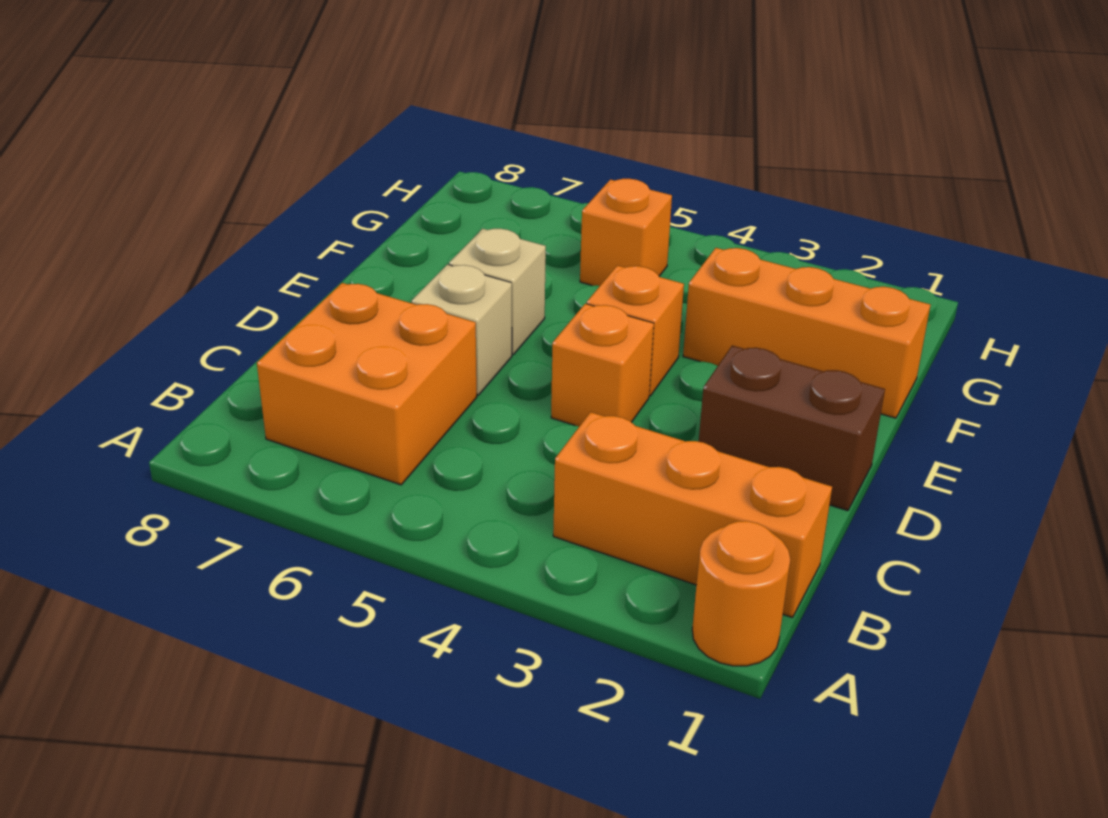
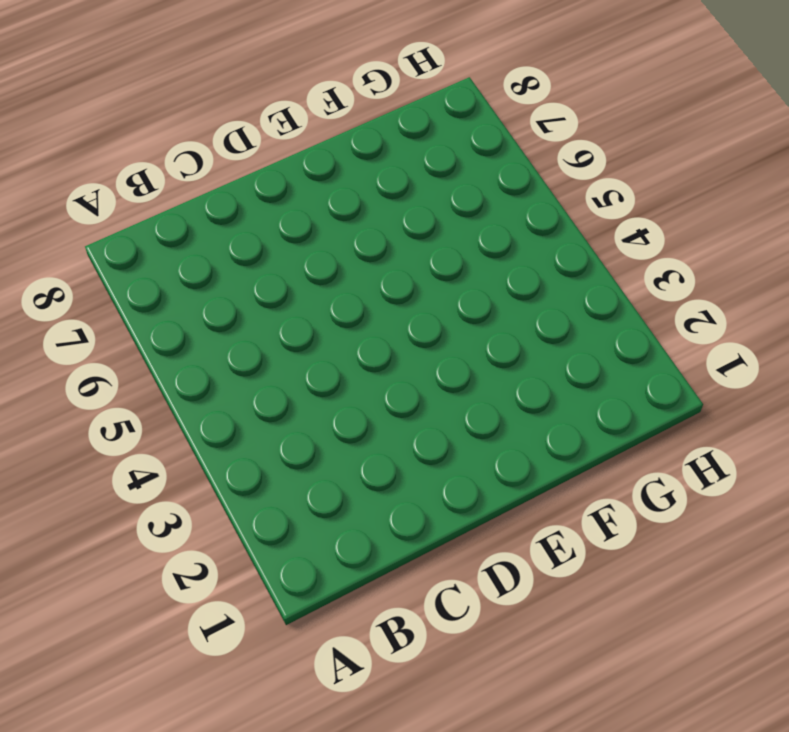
none -> orange round brick A1 level 1
none -> orange brick B1:B3 level 1

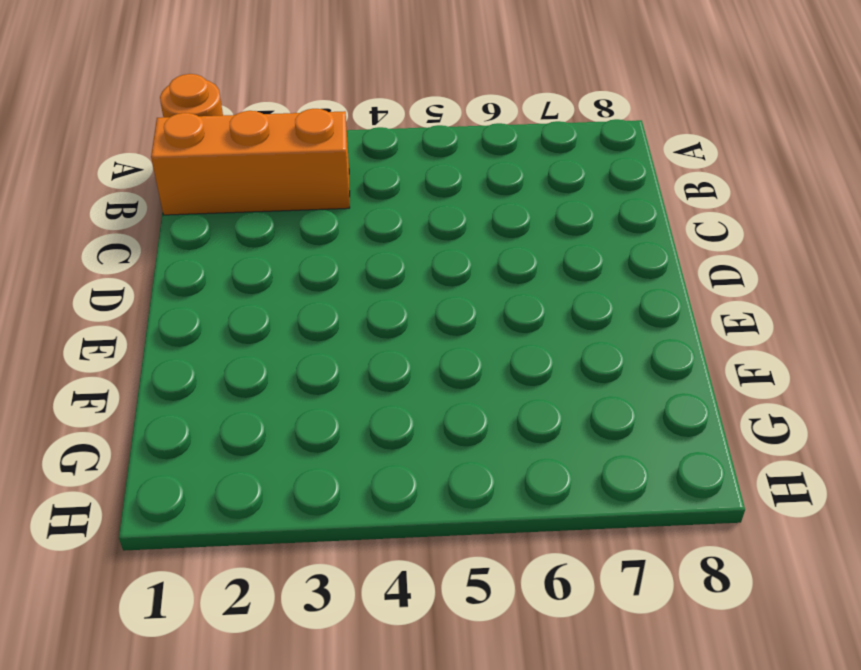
none -> orange brick B6:C7 level 1
none -> brown brick D1:D2 level 1

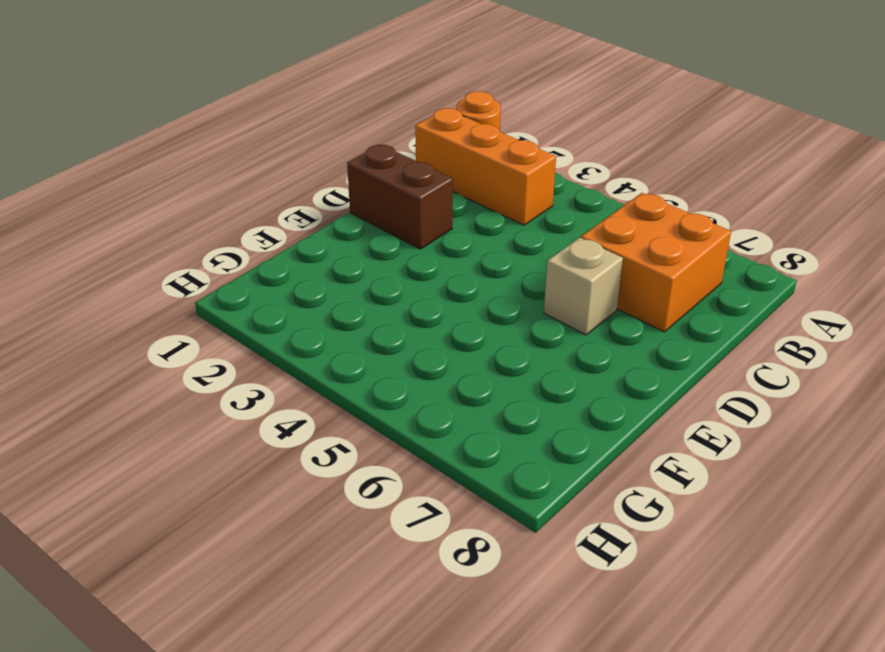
none -> orange brick D4 level 1
none -> orange brick E4 level 1

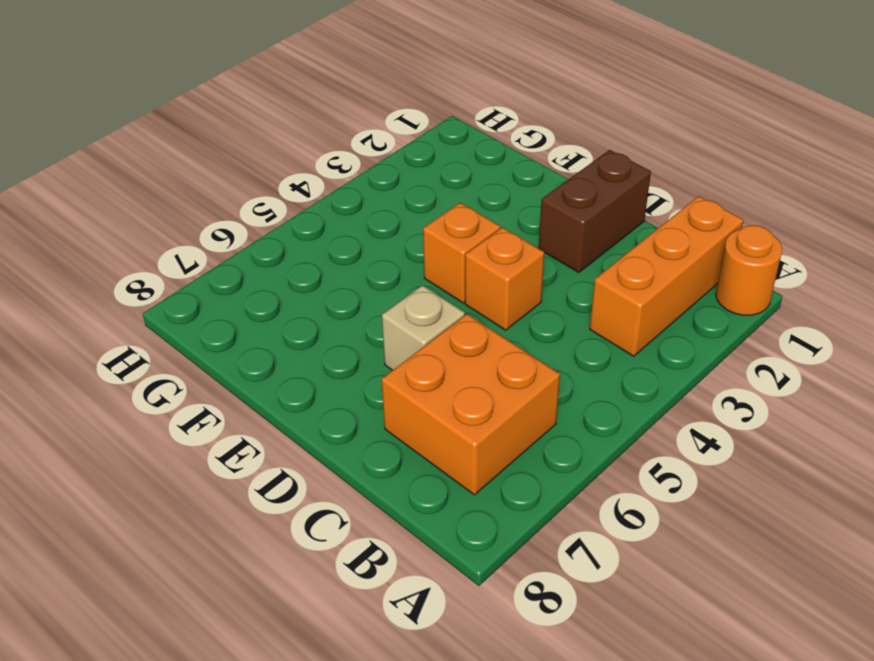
none -> tan brick E6 level 1
none -> orange brick F1:F3 level 1

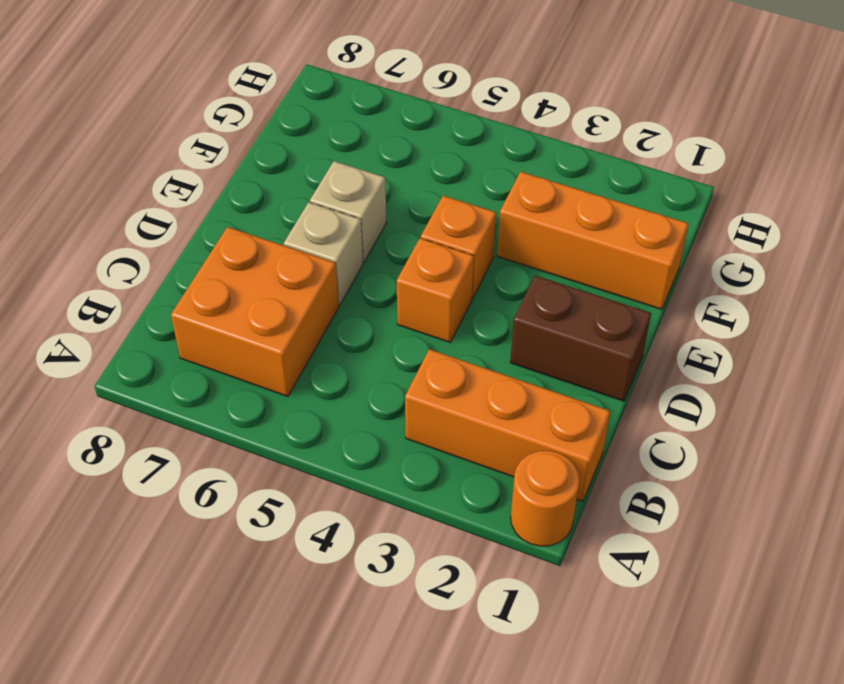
none -> orange brick G5 level 1

